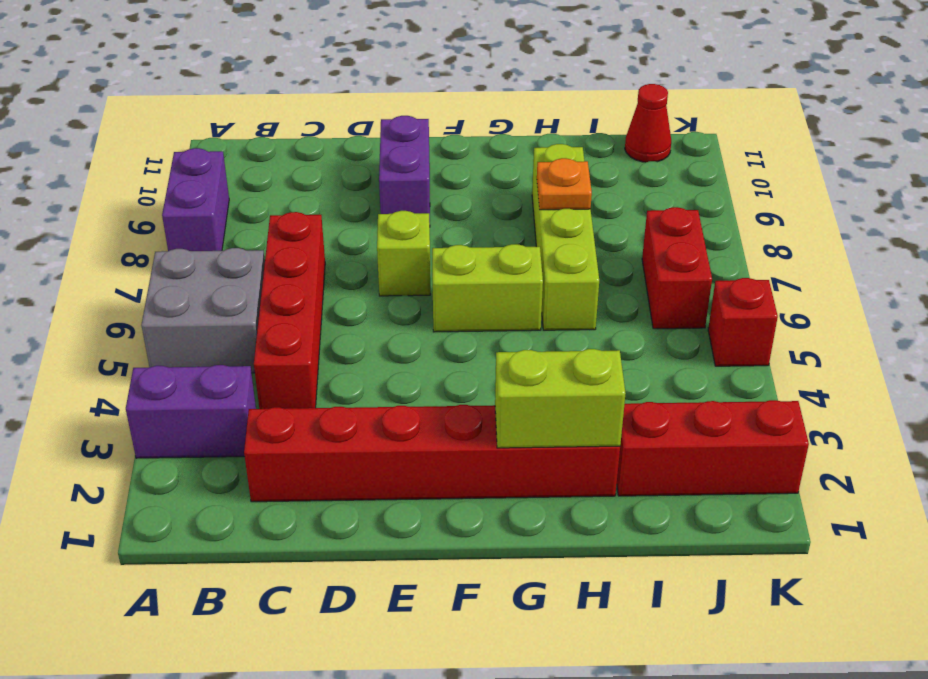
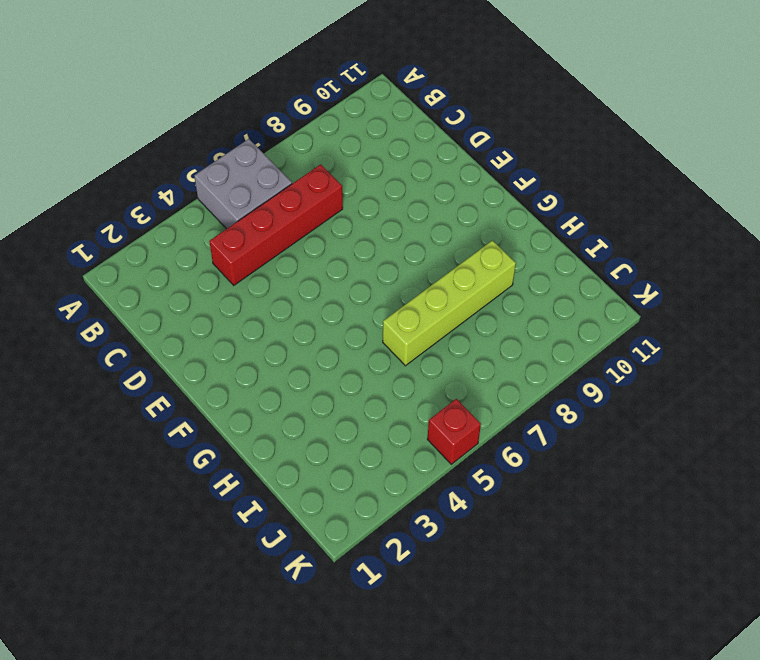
none -> purple brick A3:B3 level 1
none -> purple brick A8:A9 level 1
none -> red brick C2:H2 level 1

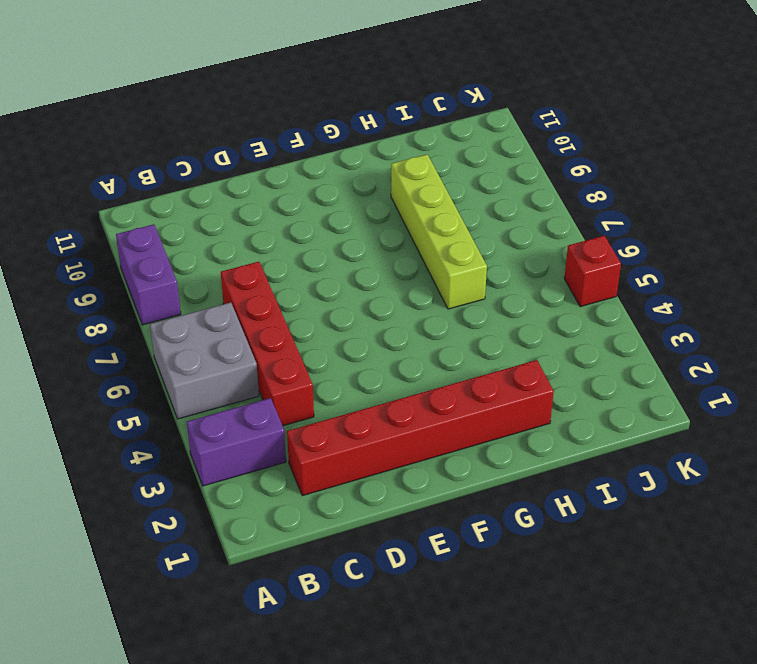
none -> lime brick E7 level 1
none -> purple brick E9:E10 level 1
none -> lime brick F6:G6 level 1

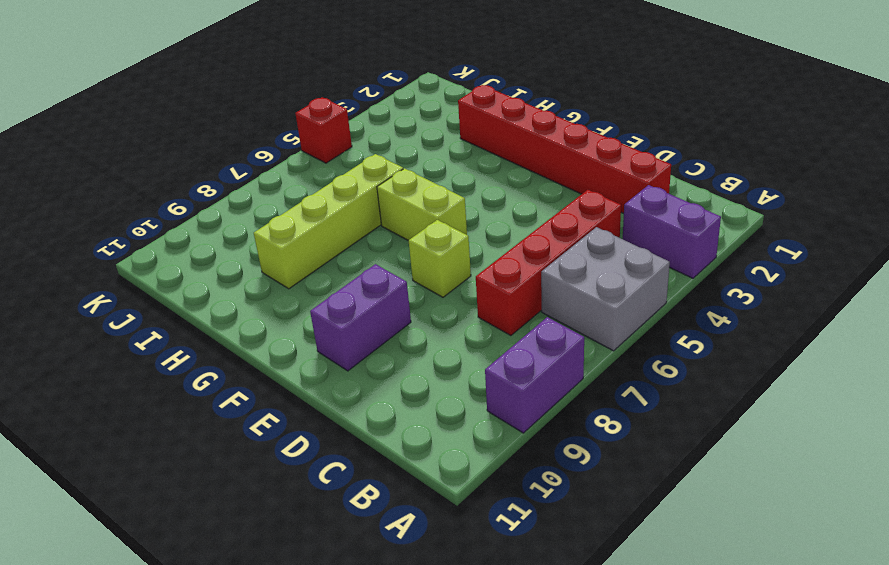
none -> red brick I2:K2 level 1
none -> red brick J6:J7 level 1
none -> red cone J11 level 1

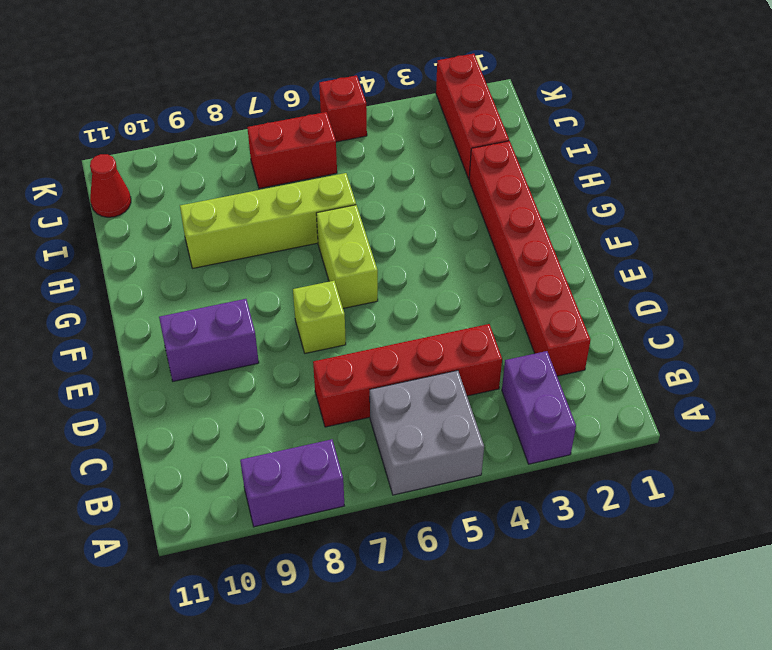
none -> lime brick G2:H2 level 2
none -> orange plate H8 level 2

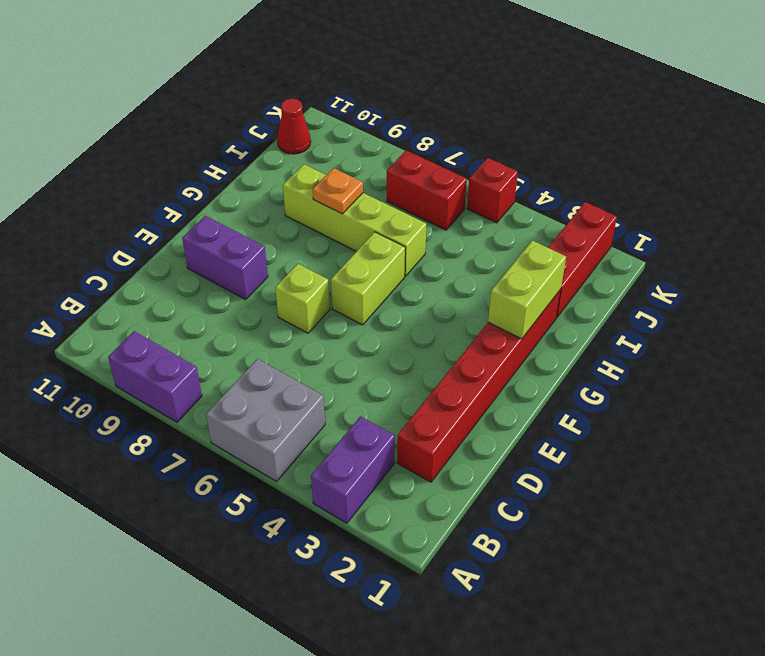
none -> red brick C4:C7 level 1

